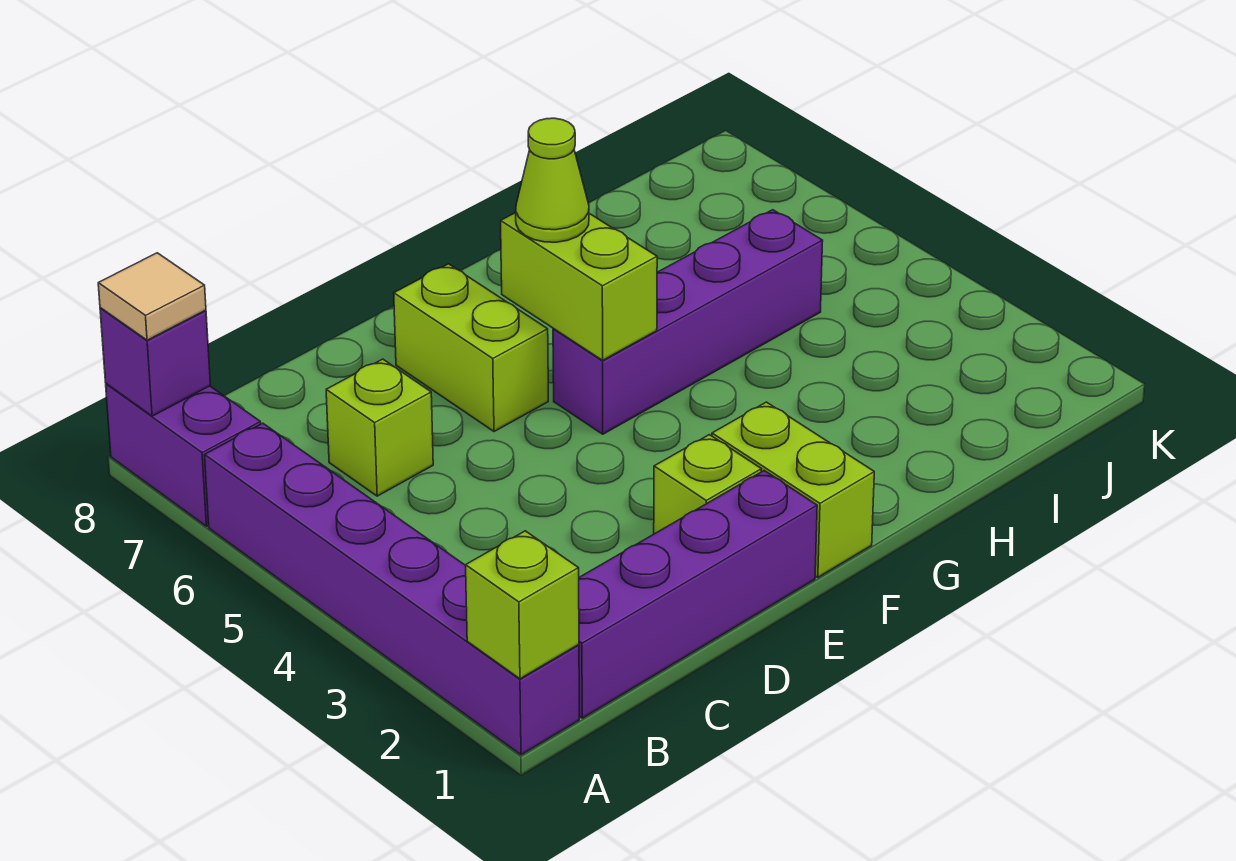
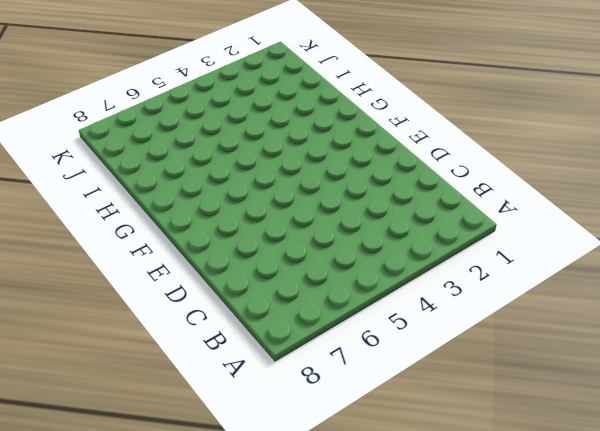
none -> purple brick A1:A6 level 1
none -> purple brick A7:A8 level 1
none -> purple brick B1:E1 level 1

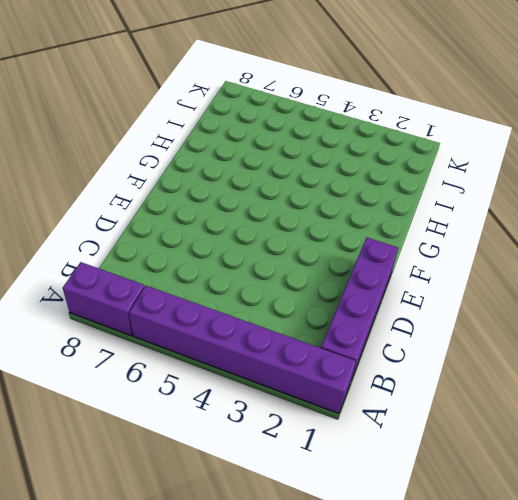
none -> lime brick C6 level 1
none -> lime brick E2 level 1
none -> lime brick E6:E7 level 1

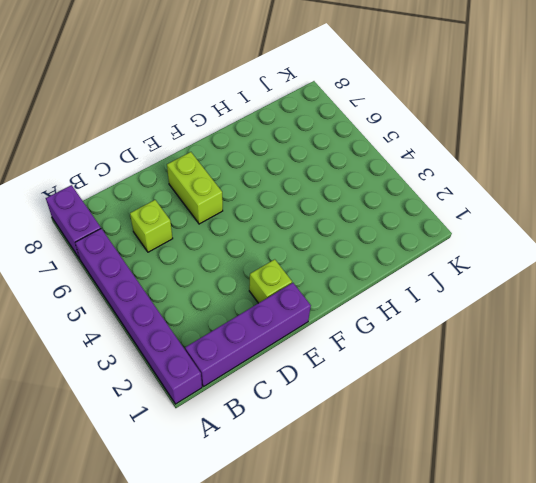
none -> lime brick F1:F2 level 1
none -> purple brick F5:I5 level 1
none -> lime brick A1 level 2

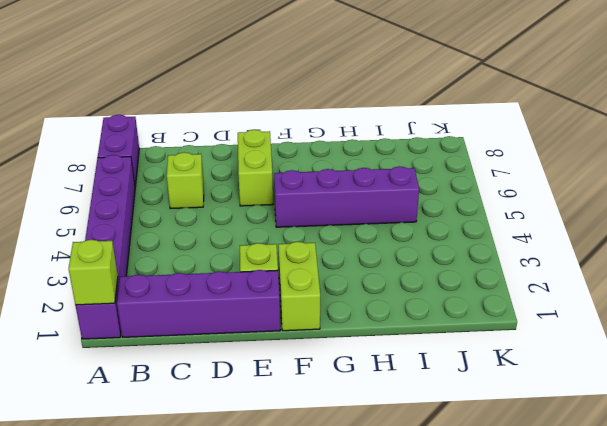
none -> purple brick A8 level 2
none -> lime brick F5:F6 level 2
none -> tan tile A8 level 3

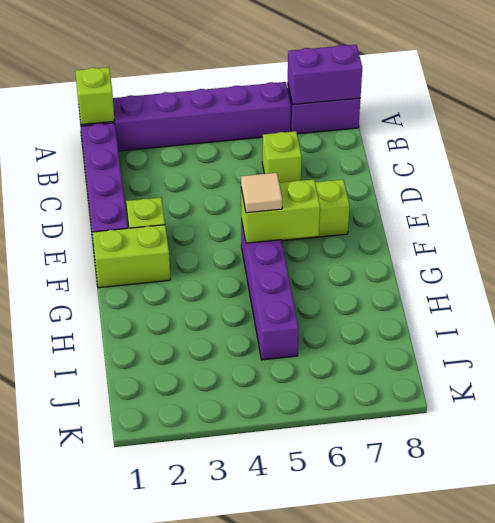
purple brick A7:A8 level 2 -> purple brick A8 level 2
tan tile F5 level 3 -> tan tile A8 level 3
none -> lime cone F6 level 3

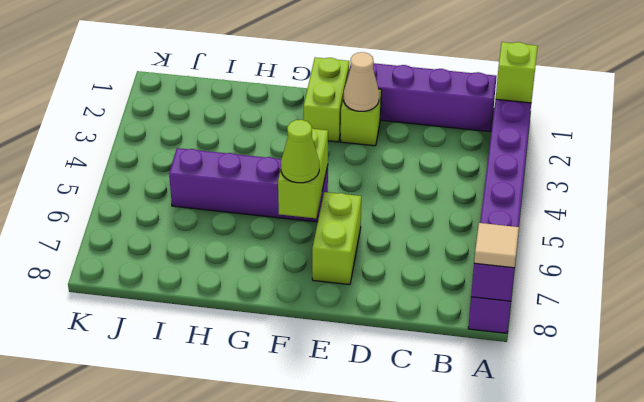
tan cone E2 level 2 -> none
none -> lime brick C6 level 1

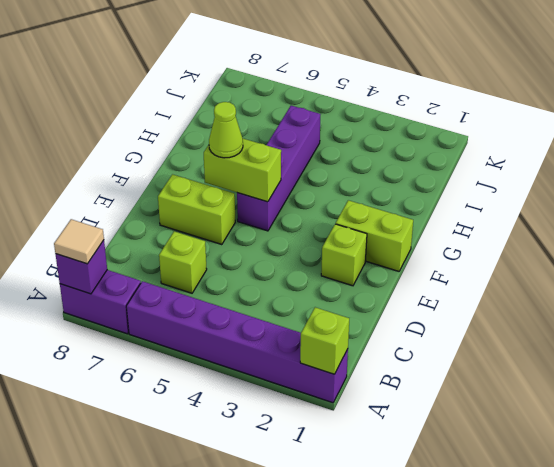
none -> purple brick B1:E1 level 1

